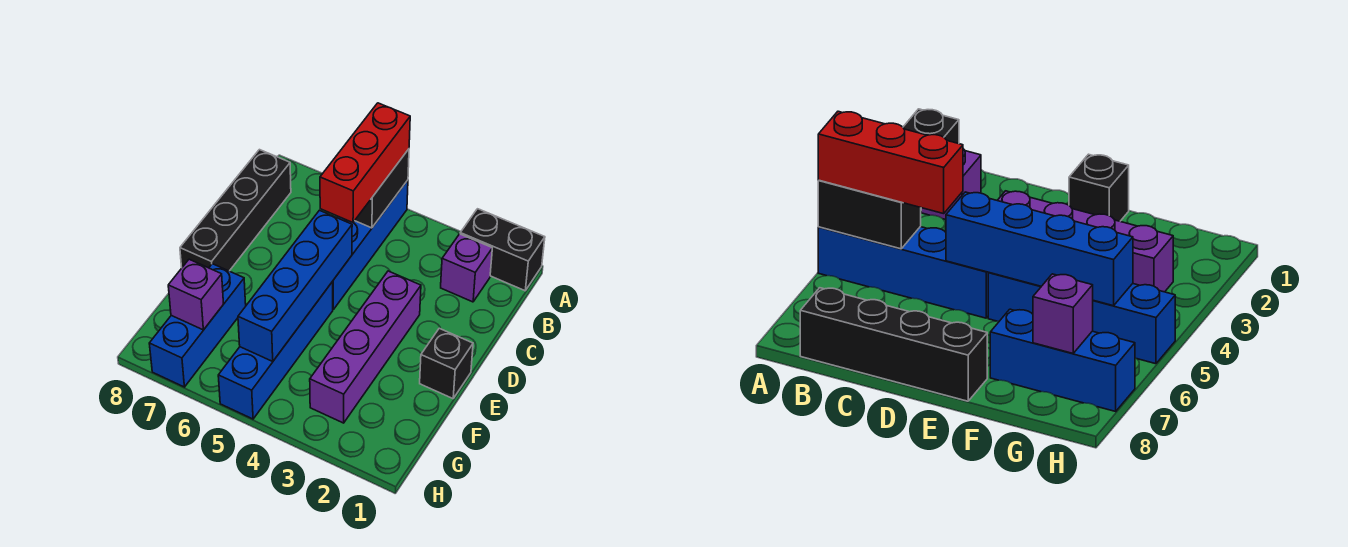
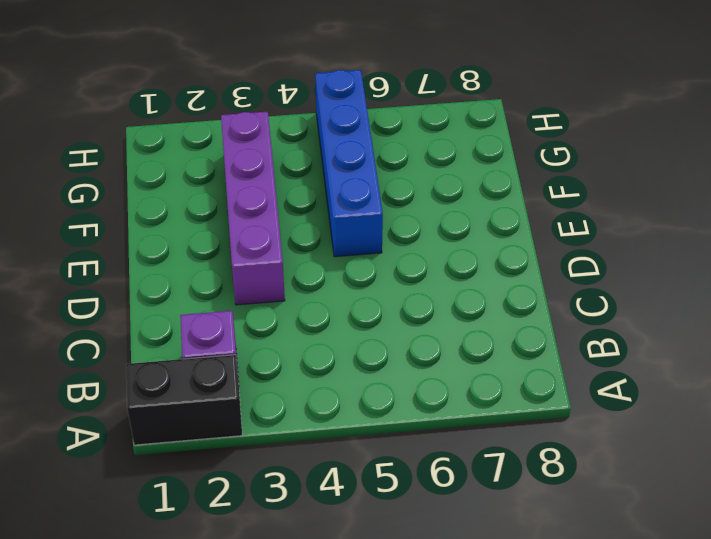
none -> blue brick A5:D5 level 1
none -> black brick B8:E8 level 1
none -> black brick E1 level 1

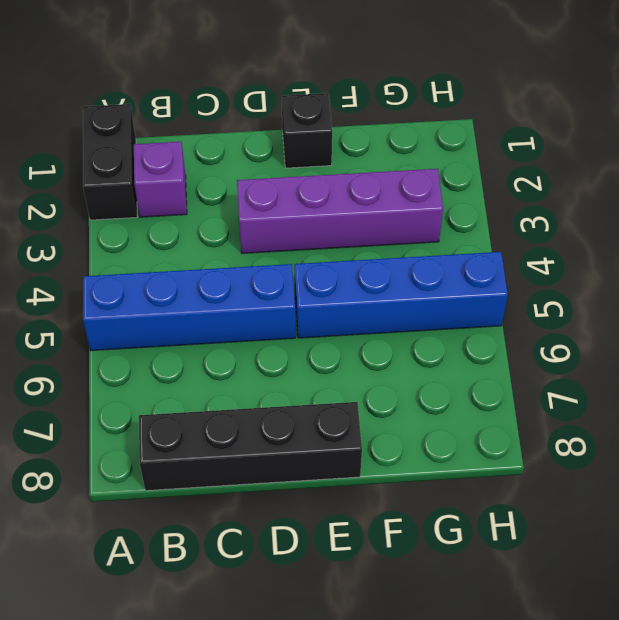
none -> blue brick F7:H7 level 1
none -> black brick A5:B5 level 2
none -> blue brick D5:G5 level 2

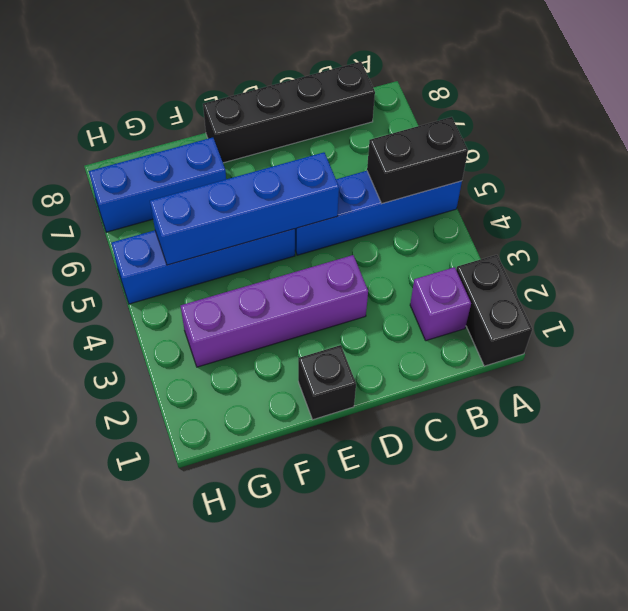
none -> purple brick G7 level 2
none -> red brick A5:C5 level 3

